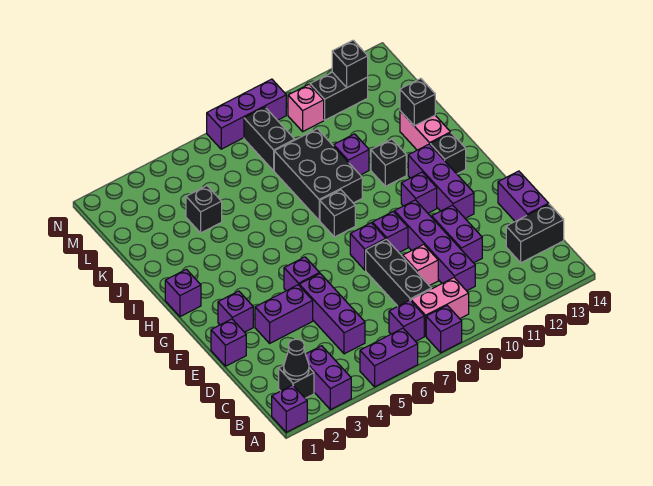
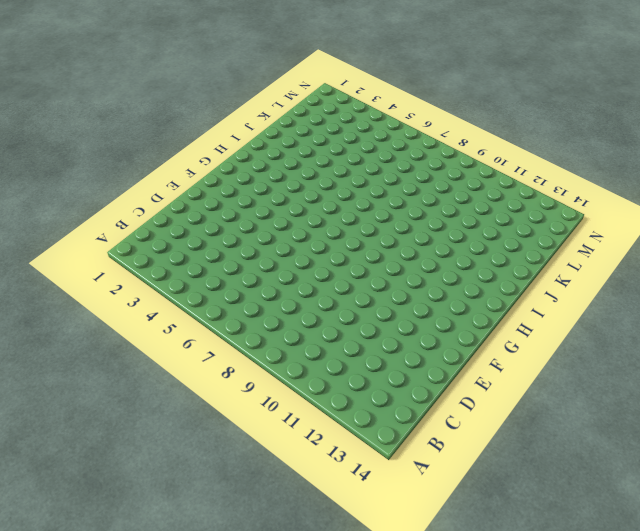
none -> purple brick A1 level 1
none -> purple brick A3:B3 level 1
none -> purple brick A5:A6 level 1
none -> purple brick A8 level 1

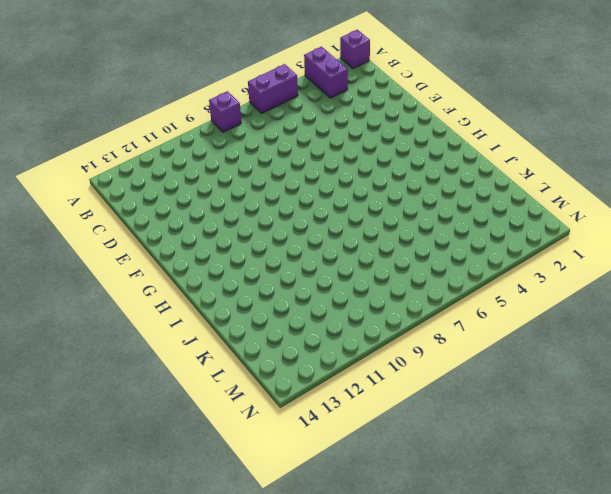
none -> black brick B2 level 1
none -> purple brick B7 level 1
none -> pink brick B8:B9 level 1
none -> purple brick C5:E5 level 1

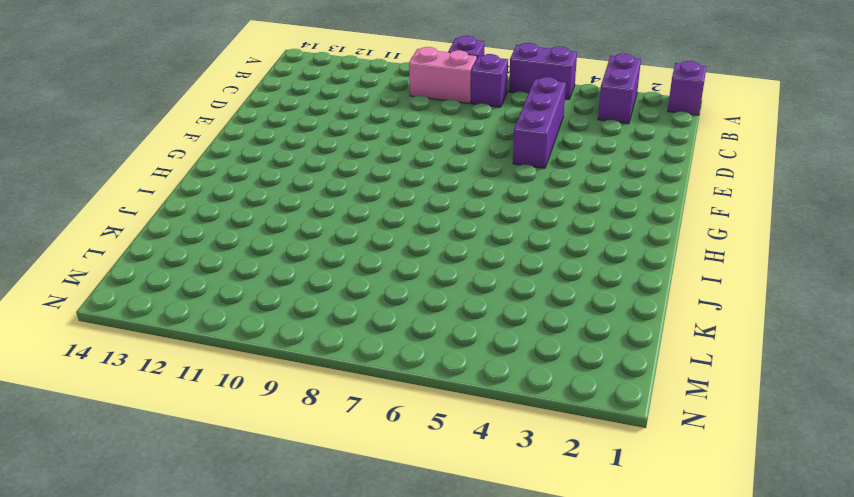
none -> black brick B2 level 1
none -> black brick C8:E8 level 1
none -> purple brick C10:F10 level 1
none -> black brick C13:C14 level 1

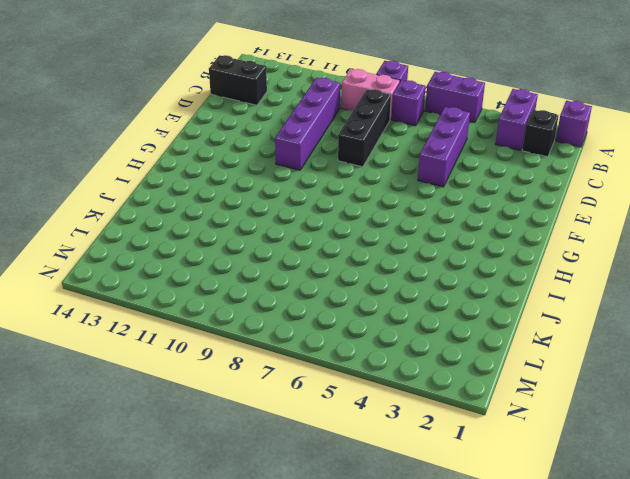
none -> pink brick D9 level 1
none -> purple brick D11:E11 level 1
none -> purple brick D14:E14 level 1
none -> purple brick E1 level 1

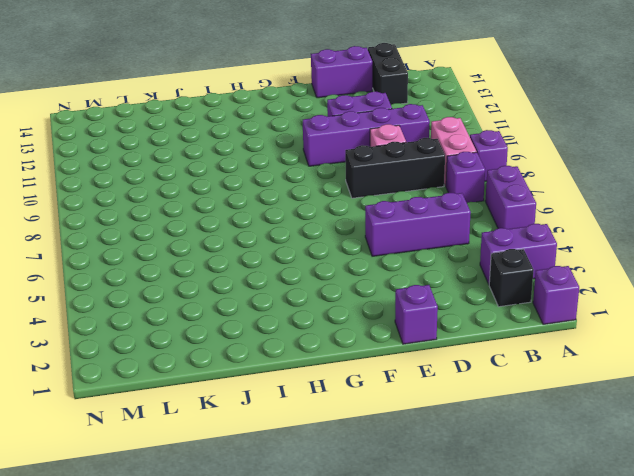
none -> purple brick E3:E4 level 1
none -> purple brick F2 level 1
none -> purple brick F5 level 1
none -> purple brick F8 level 1

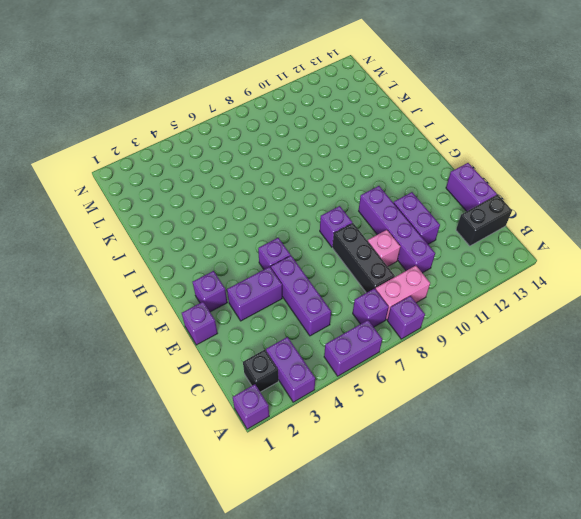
none -> purple brick F9 level 1
none -> purple brick F12:H12 level 1
none -> purple brick G11 level 1
none -> purple brick H1 level 1

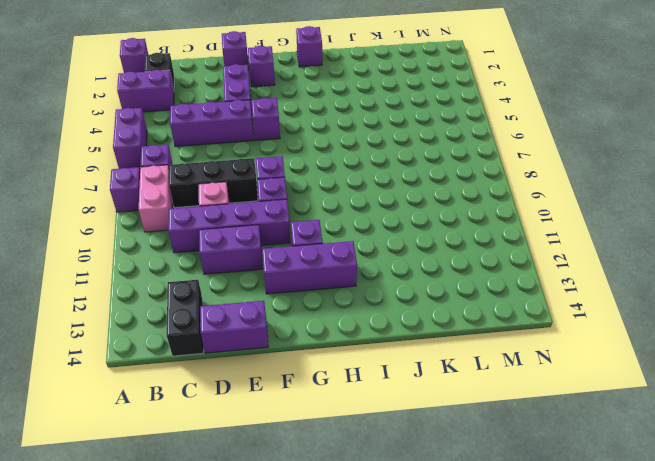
none -> black brick H8 level 1
none -> black brick H13 level 1
none -> black brick I8:K9 level 1
none -> black brick I11 level 1

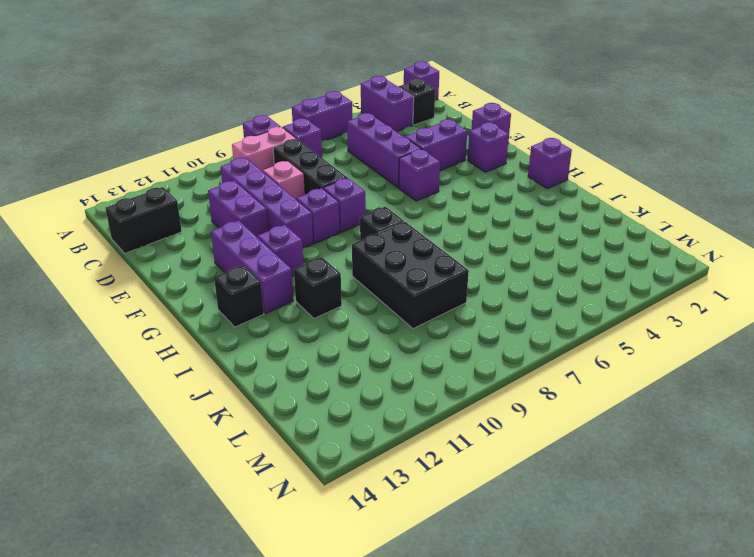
none -> purple brick D14:E14 level 1
none -> pink brick I13:J13 level 1
none -> purple brick J10 level 1
none -> black brick K4 level 1

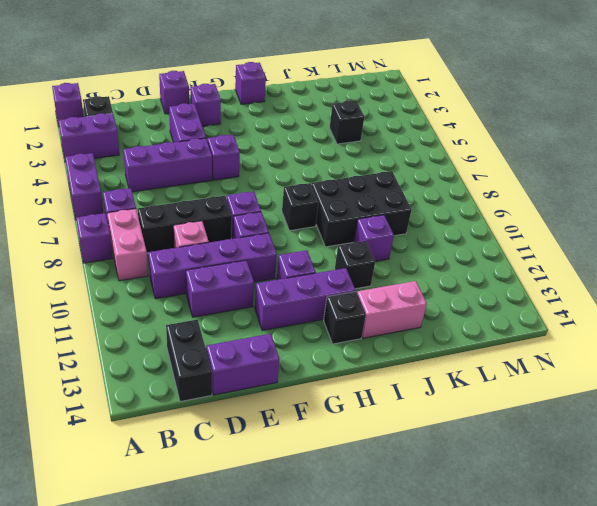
none -> black brick L8:M8 level 1
none -> pink brick M10 level 1
none -> black brick M11:M12 level 1
none -> purple brick N7:N9 level 1

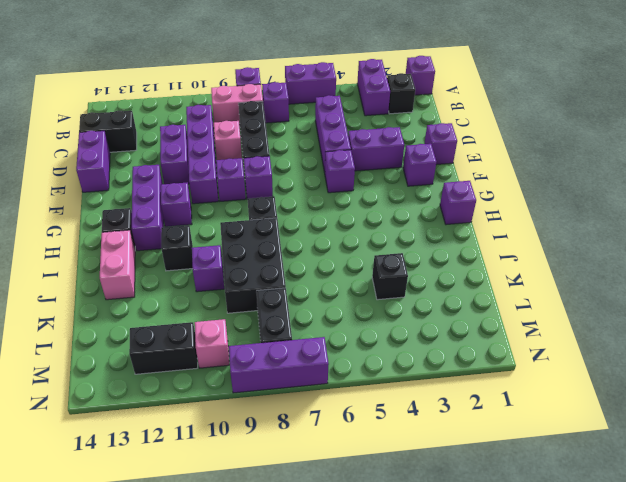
none -> black cone B2 level 2
none -> black brick J13 level 2
none -> black brick M12 level 2

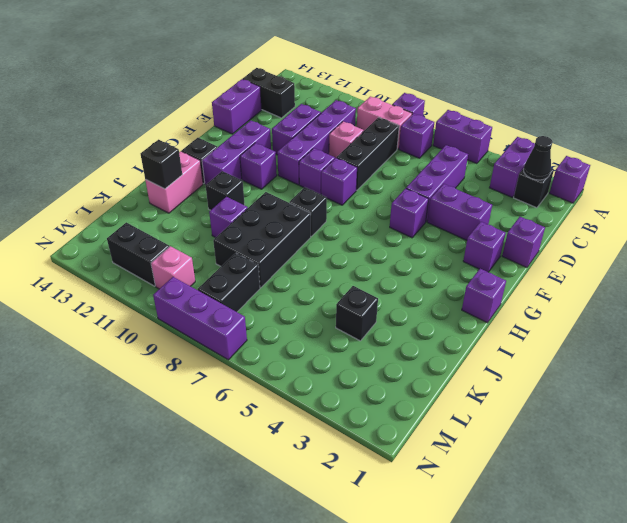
none -> black brick M12 level 2

